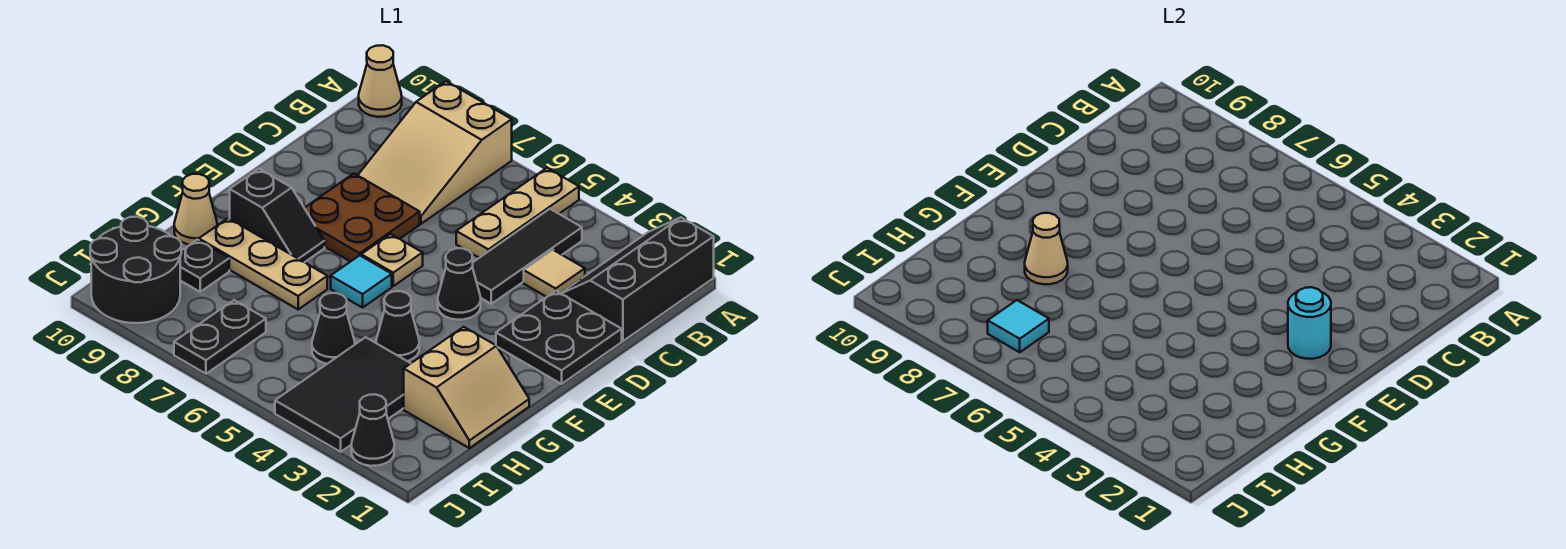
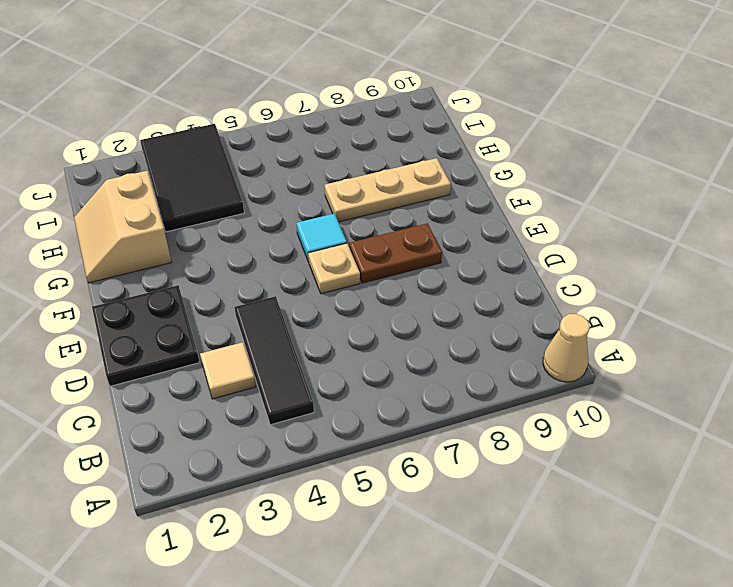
brown plate E7:E8 level 1 -> brown plate D7:E8 level 1
none -> black slope A1:C2 level 1 top 1
none -> tan plate A5:C5 level 1
none -> tan slope A7:C8 level 1 top A

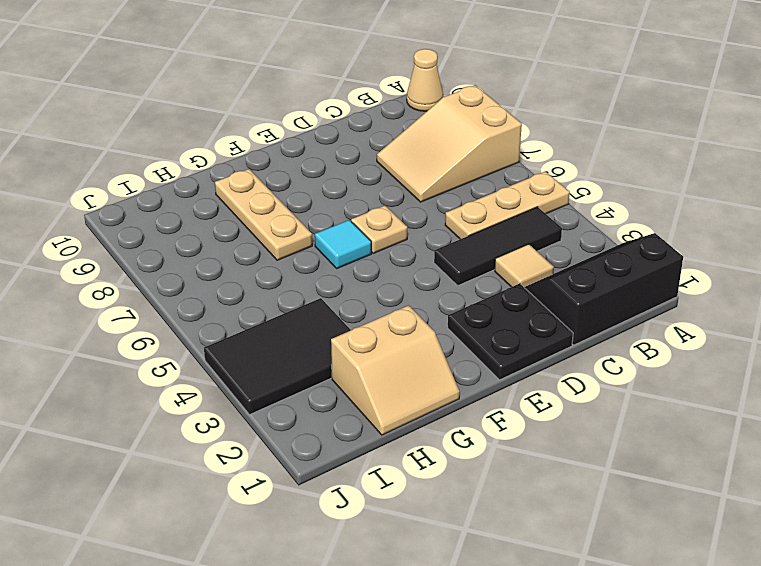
none -> brown plate D7:E8 level 1
none -> black cone E4 level 1
none -> black slope F8:F9 level 1 top 9

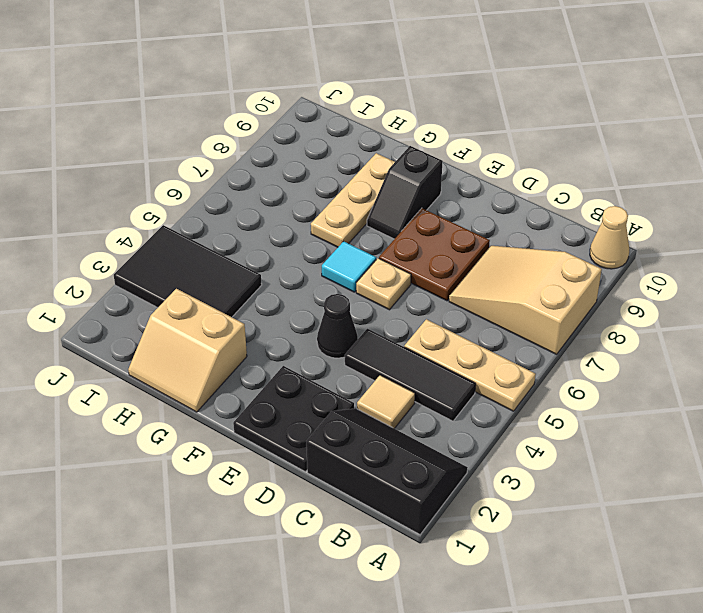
none -> black cone G4 level 1
none -> tan cone G10 level 1
none -> black cone H5 level 1

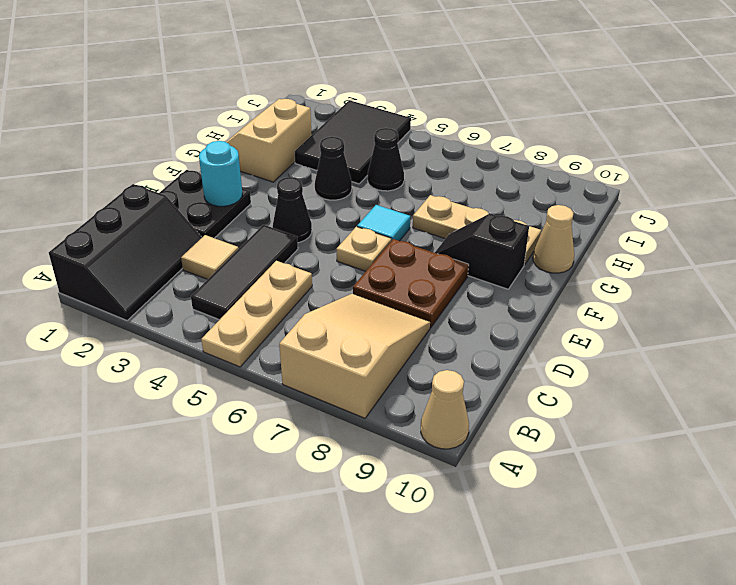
none -> black plate H9 level 1
none -> black plate I7:J7 level 1
none -> black round brick I9:J10 level 1

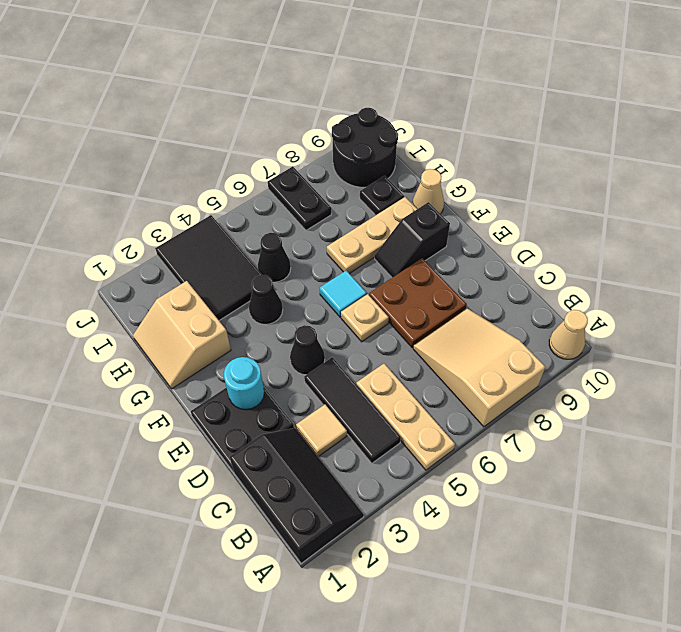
none -> black cone J2 level 1
none -> tan cone G8 level 2
none -> cyan tile I7 level 2

